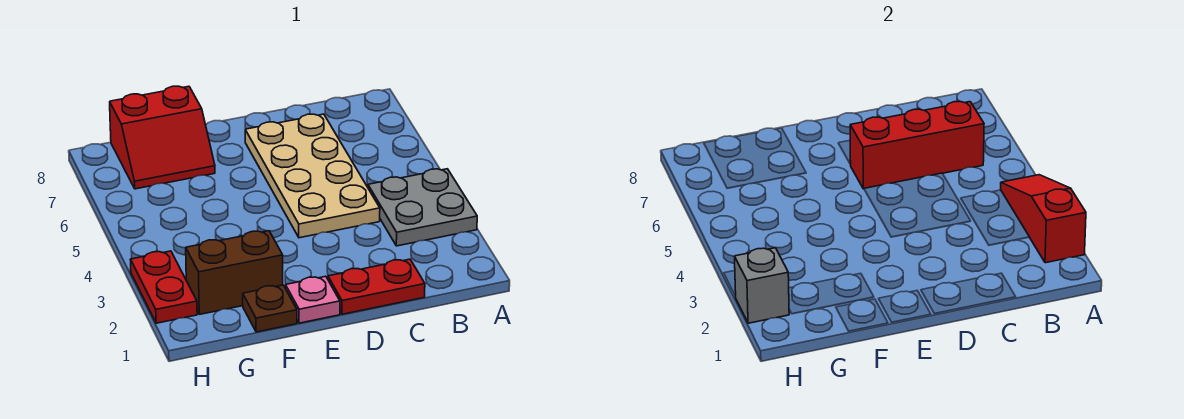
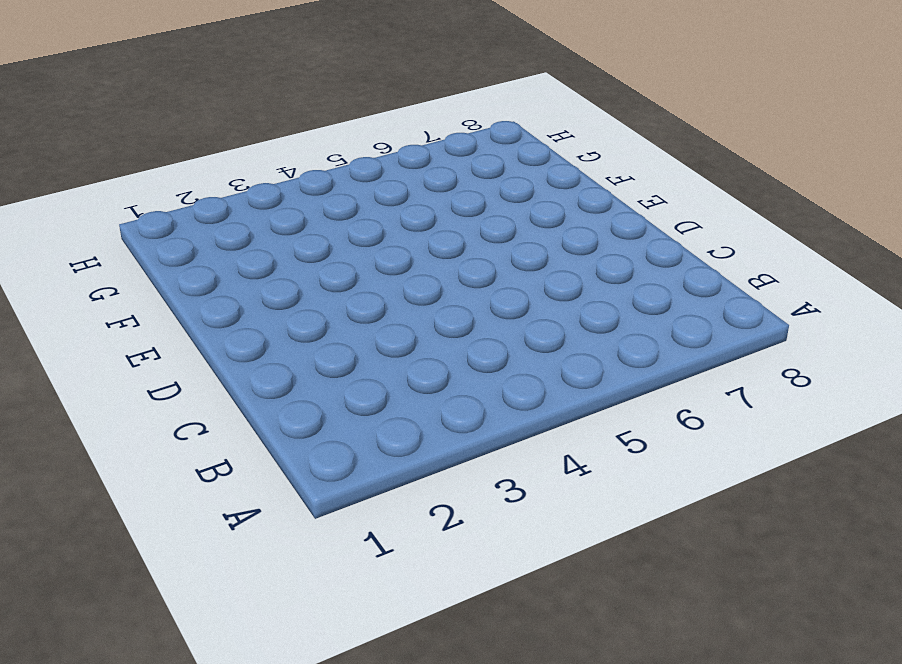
none -> grey plate A3:B4 level 1
none -> red plate C1:D1 level 1

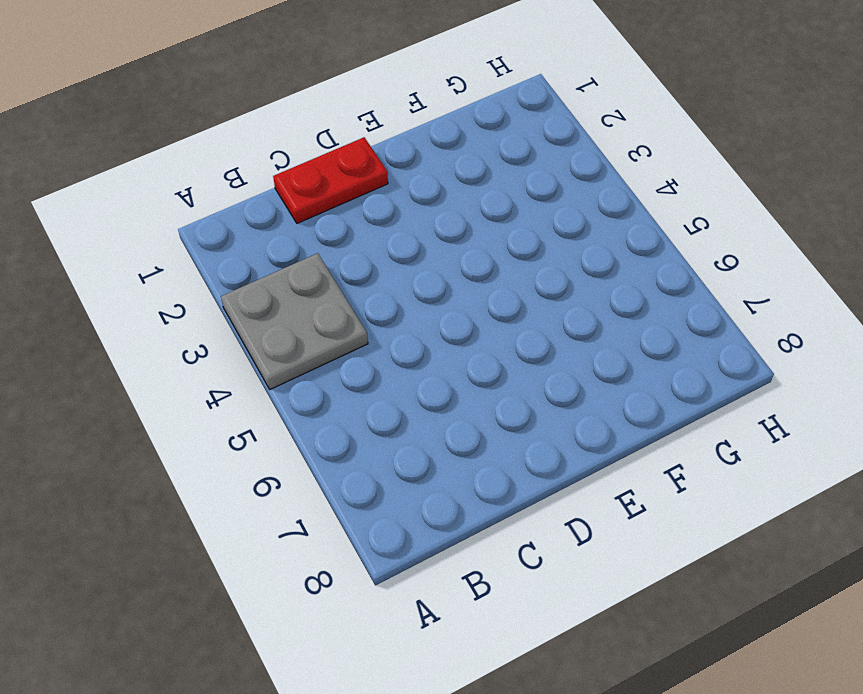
none -> tan plate C4:D7 level 1
none -> pink plate E1 level 1

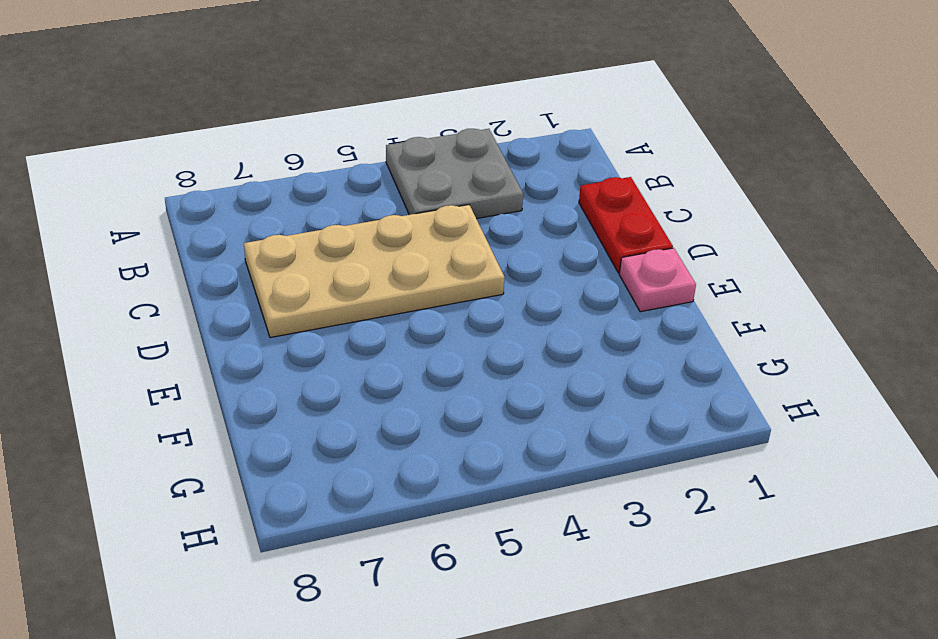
none -> brown plate F1 level 1
none -> brown brick F2:G2 level 1

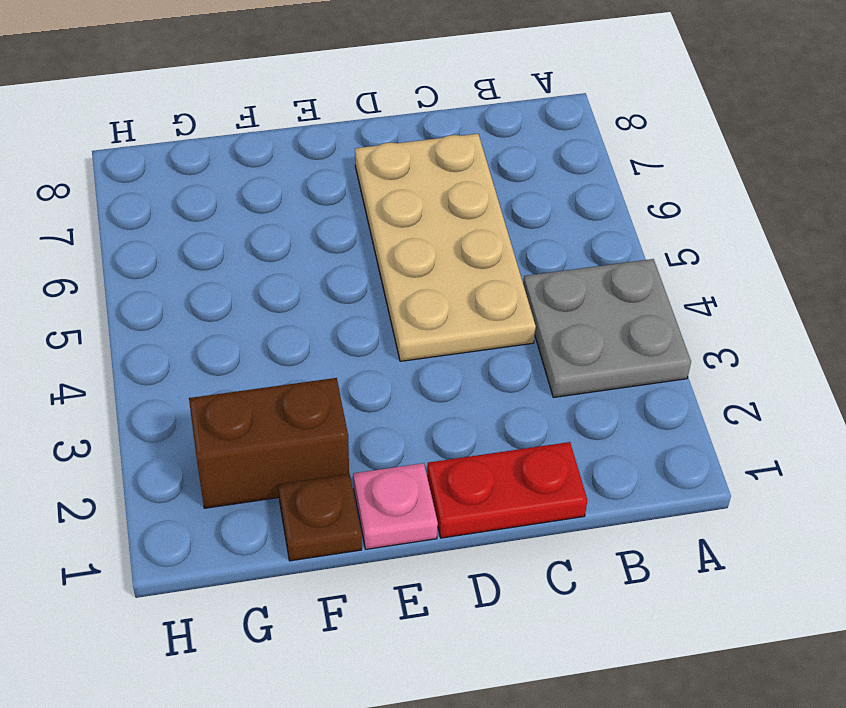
none -> red slope F7:G8 level 1 top 8
none -> red plate H2:H3 level 1

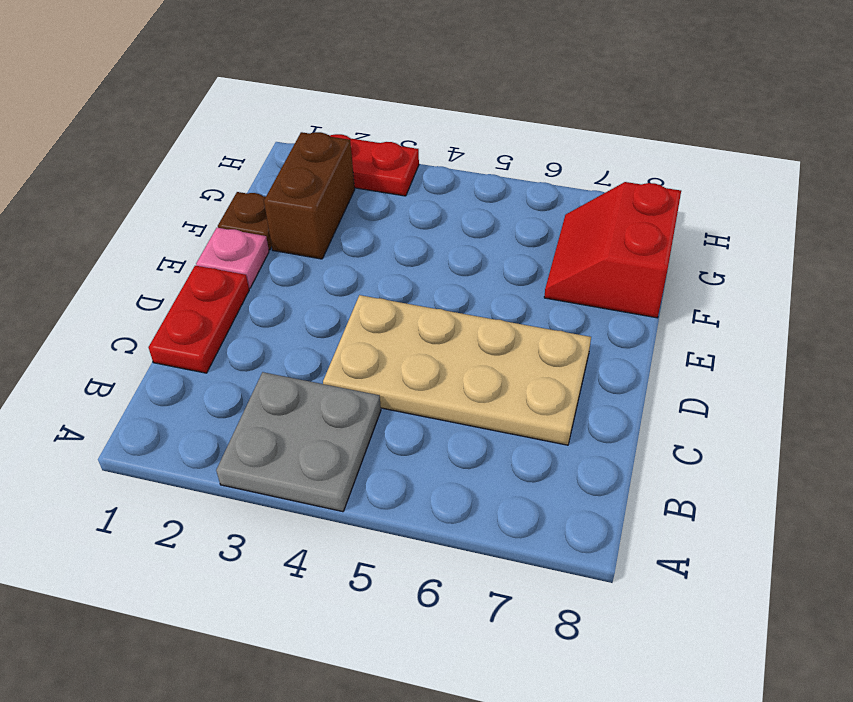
none -> red slope A2:A4 level 2 top 2
none -> red brick B6:D6 level 2

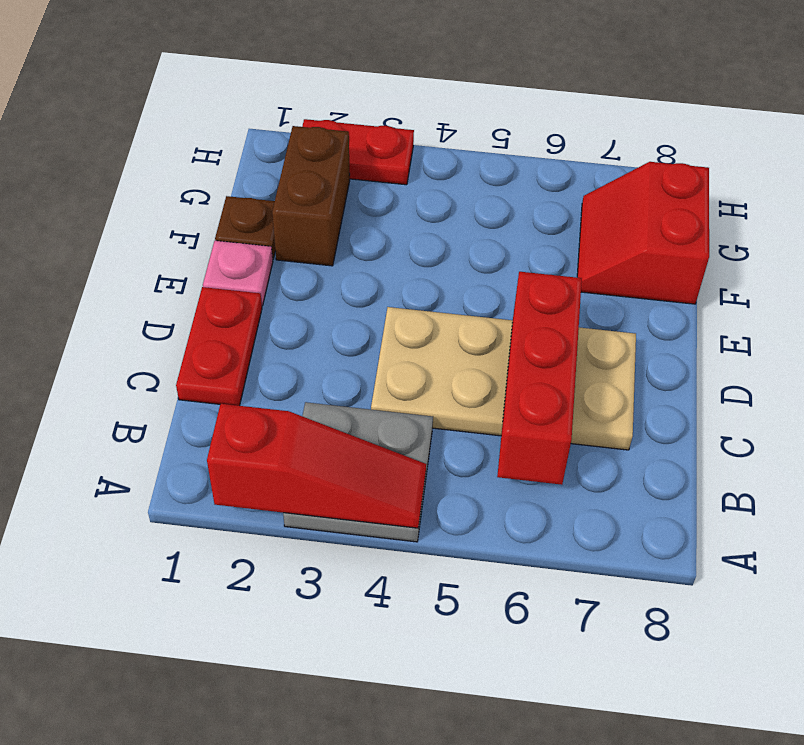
none -> grey brick H2 level 2

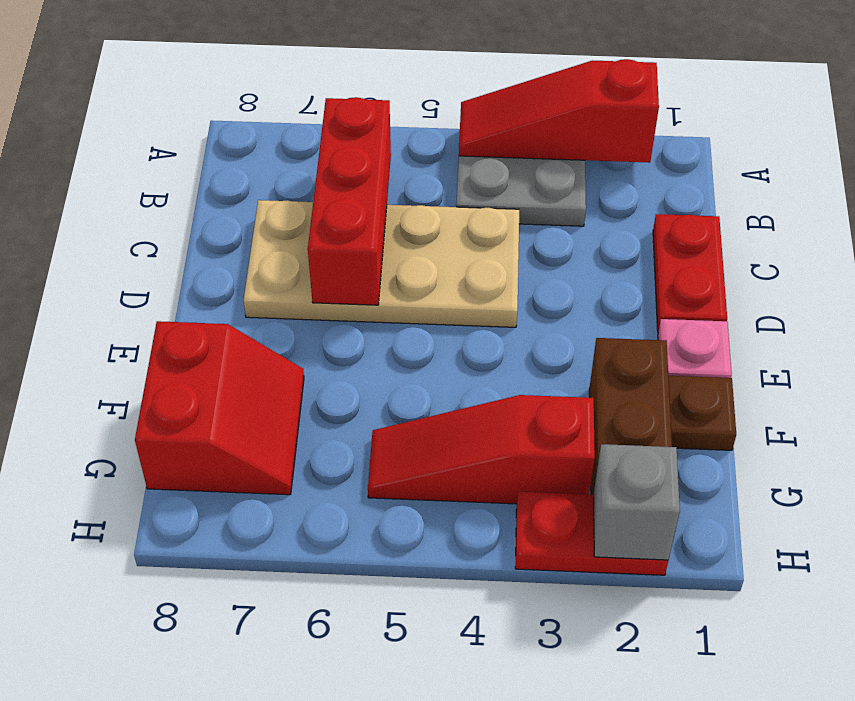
red slope G3:G5 level 1 top 3 -> none

